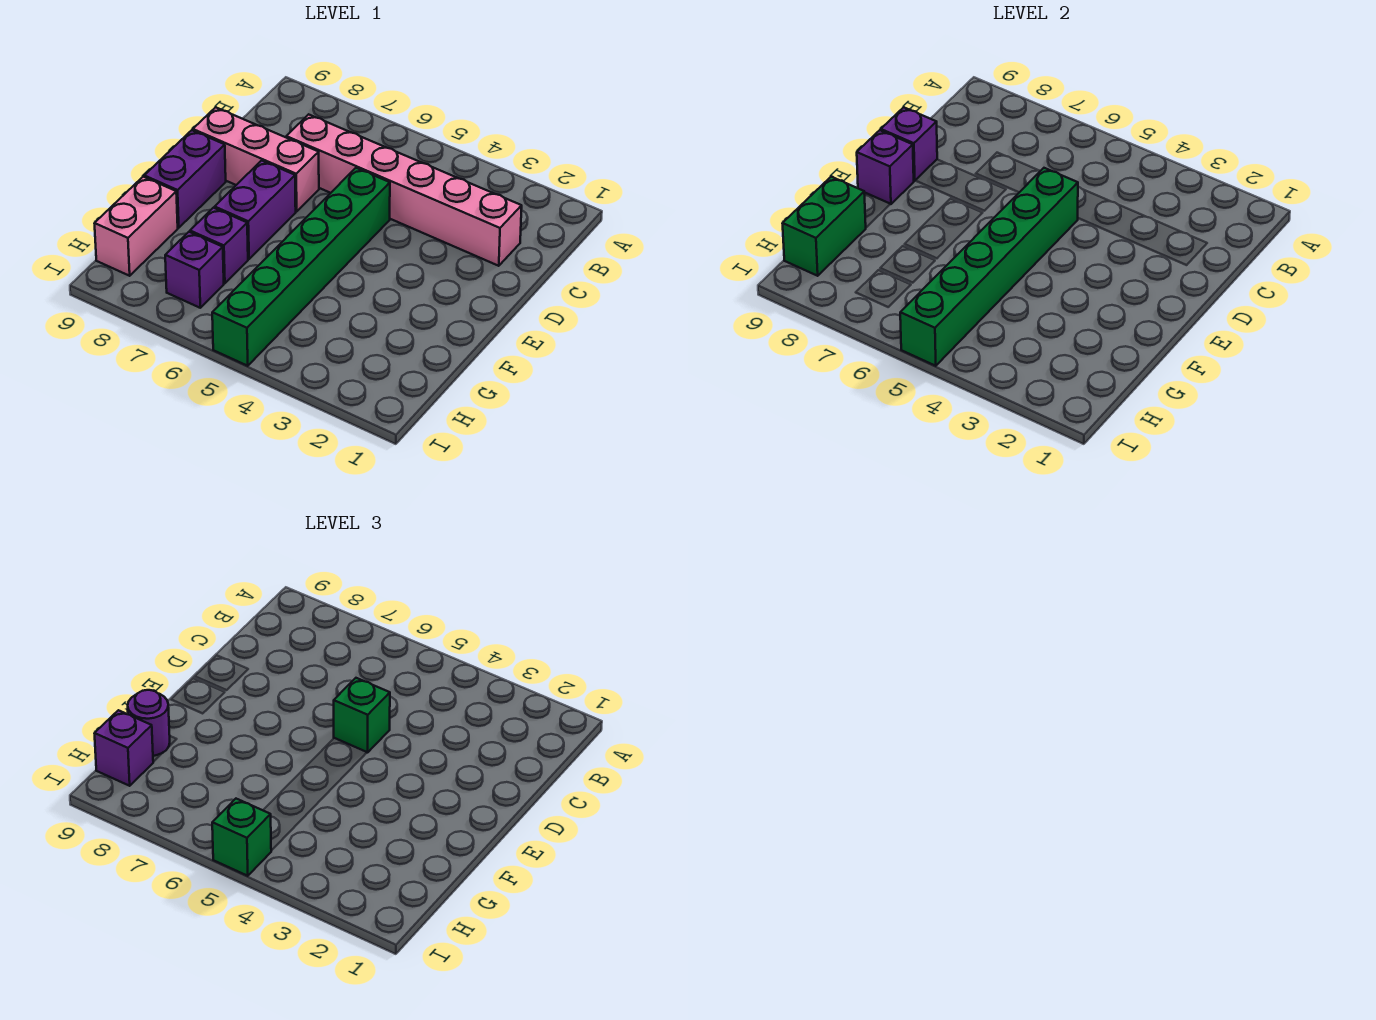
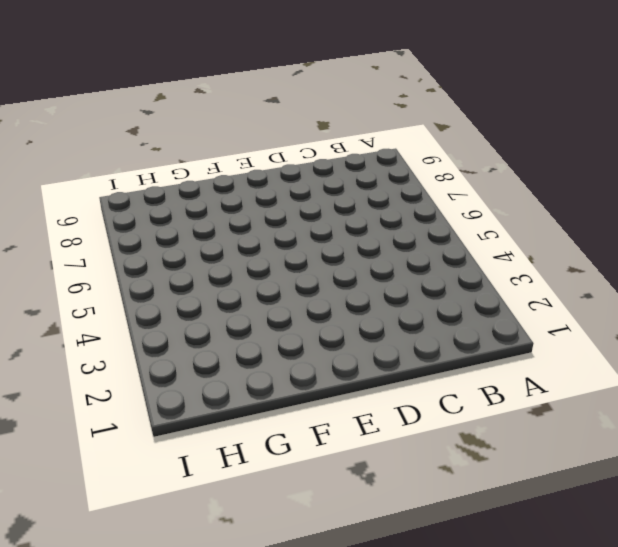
none -> pink brick C2:C7 level 1
none -> green brick D5:I5 level 1
none -> pink brick D7:D9 level 1

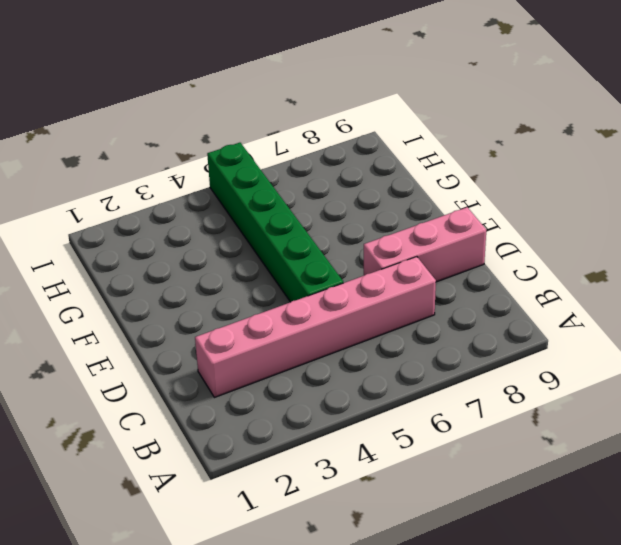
none -> purple brick E7:F7 level 1
none -> purple brick E9:F9 level 1
none -> purple brick G7 level 1

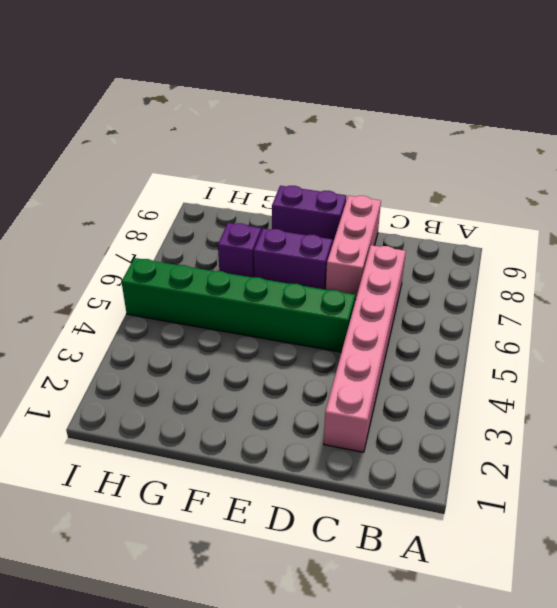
none -> pink brick G9:H9 level 1
none -> purple brick H7 level 1
none -> green brick D5:I5 level 2

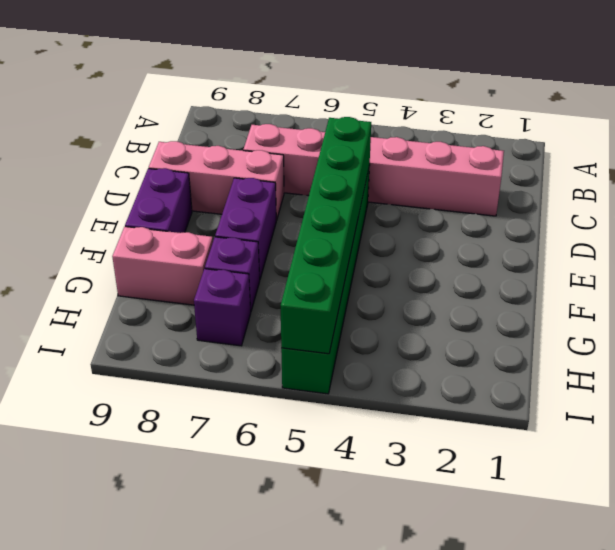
pink brick G8:G9 level 1 -> pink brick G9:H9 level 1
none -> purple brick D9 level 2
none -> purple brick E9 level 2
none -> green brick G9:H9 level 2

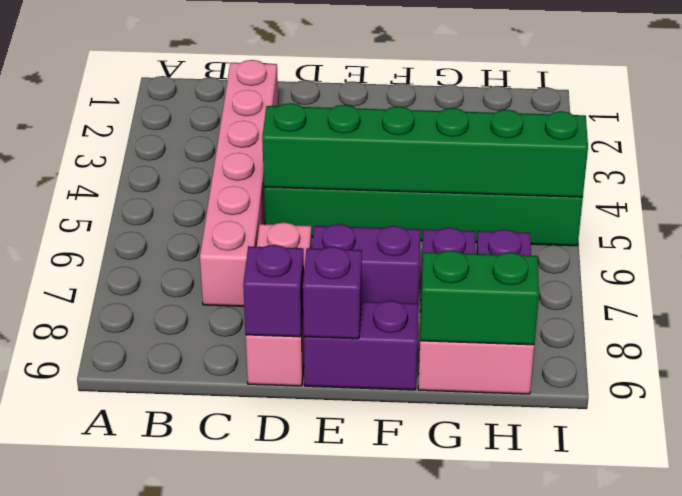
none -> green brick D5 level 3
none -> purple round brick G9 level 3
none -> purple brick H9 level 3

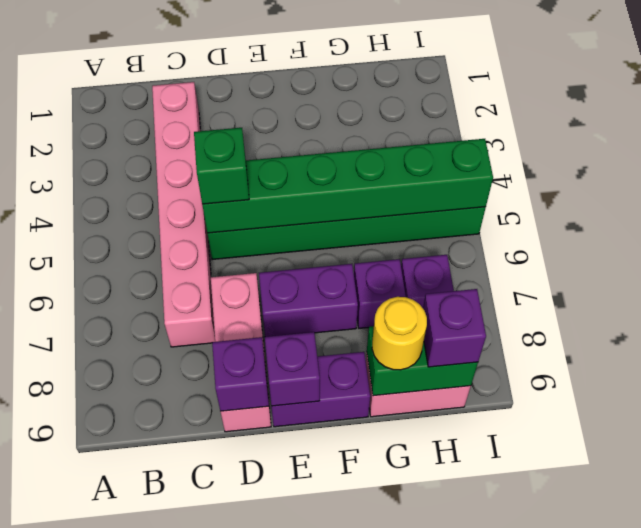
yellow round brick G9 level 3 -> purple round brick G9 level 3
none -> green brick I5 level 3

